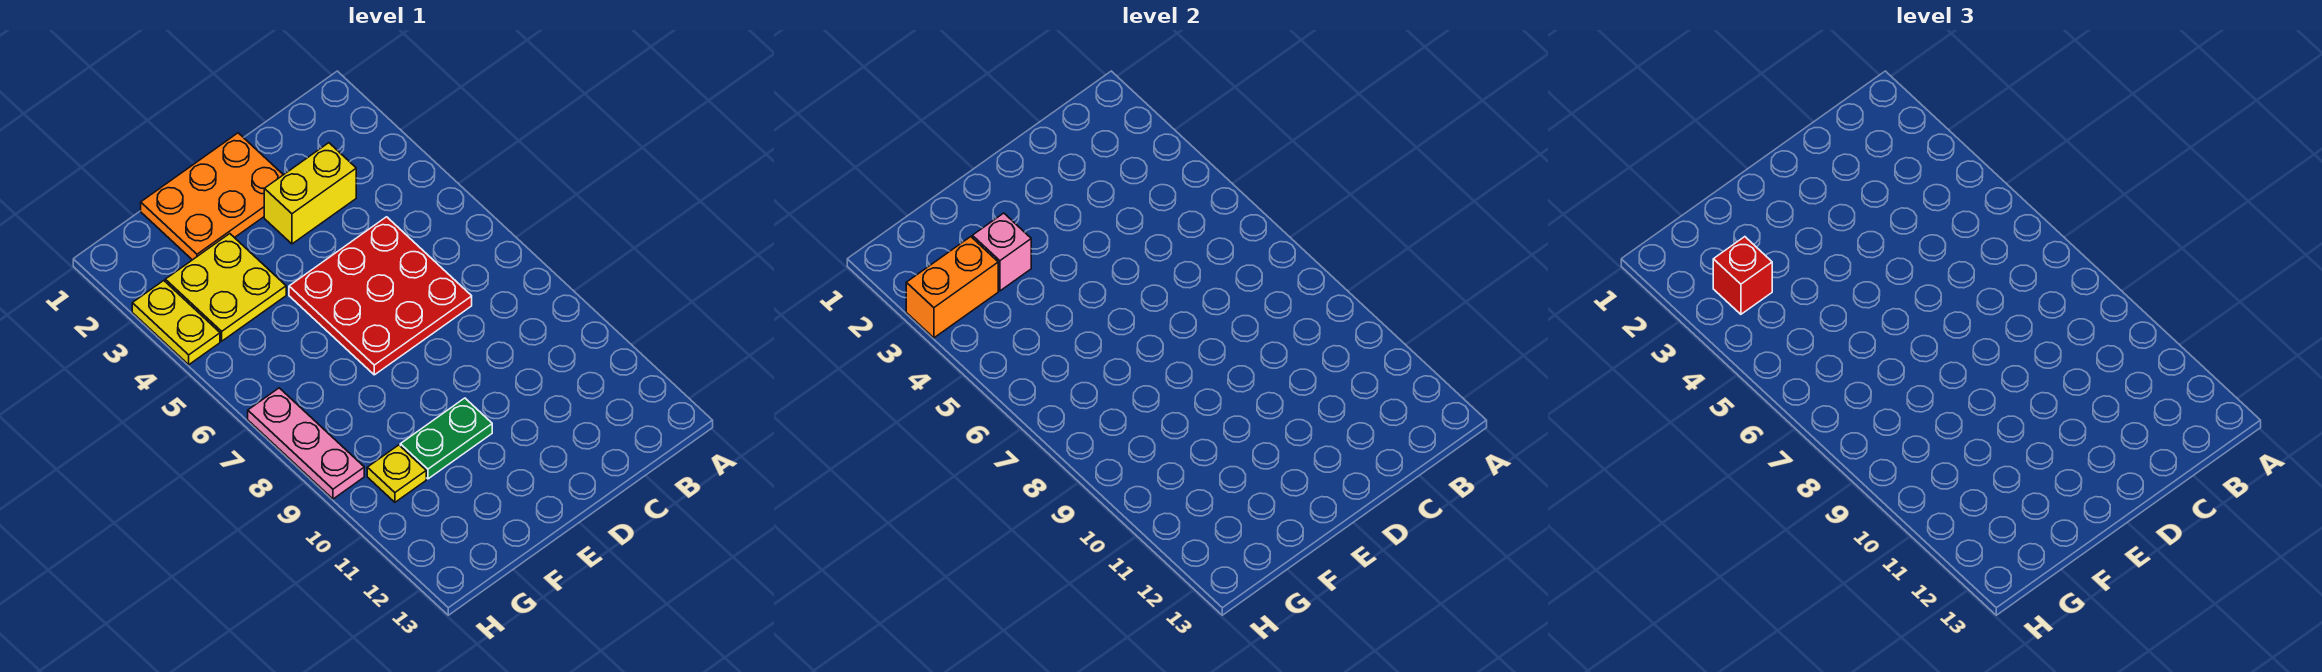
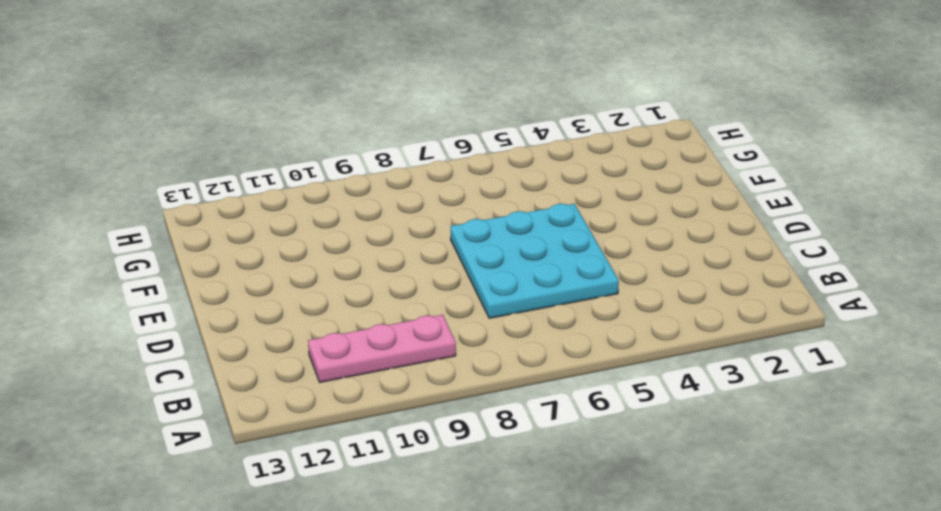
pink plate B9:B11 level 1 -> pink plate H7:H9 level 1
cyan plate C5:E7 level 1 -> red plate C5:E7 level 1
none -> yellow brick C3:D3 level 1
none -> orange plate D1:F2 level 1

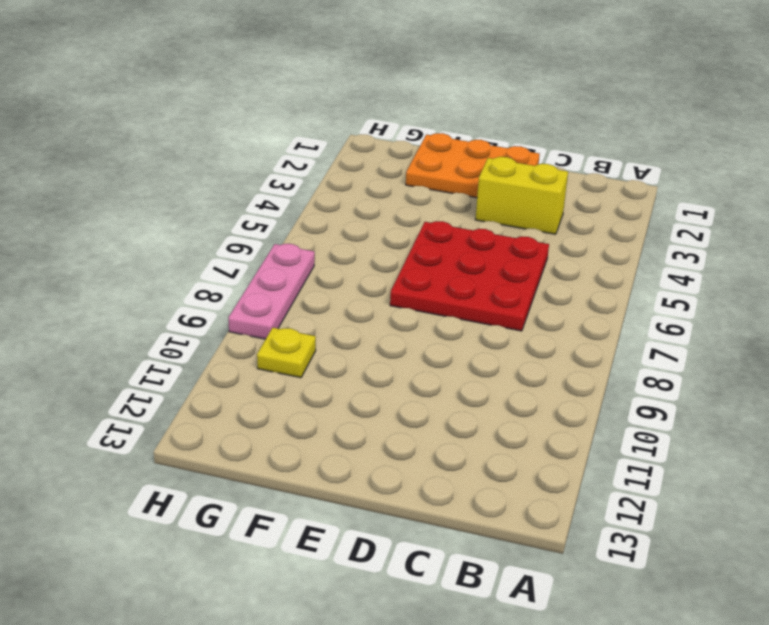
none -> green plate E10:F10 level 1
none -> yellow plate F3:G4 level 1

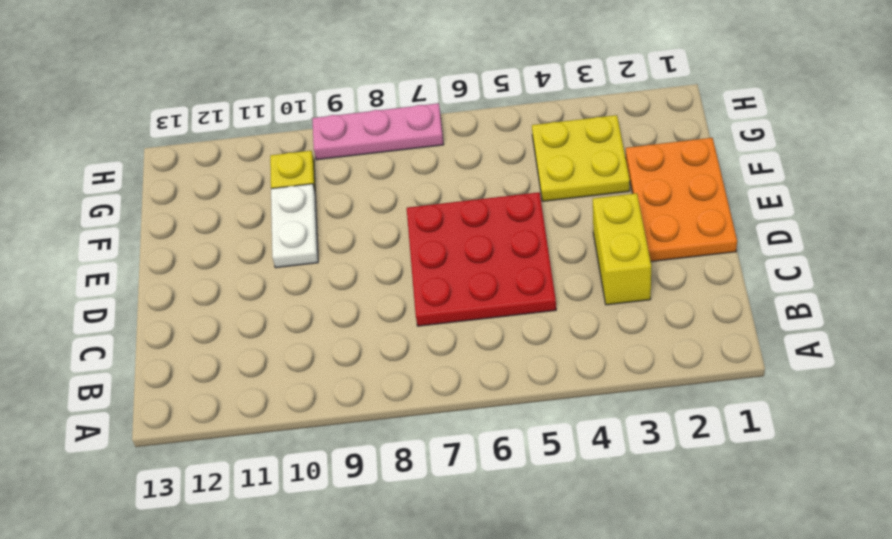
white plate E10:F10 level 1 -> green plate E10:F10 level 1
none -> yellow plate H3:H4 level 1
none -> pink brick F3 level 2

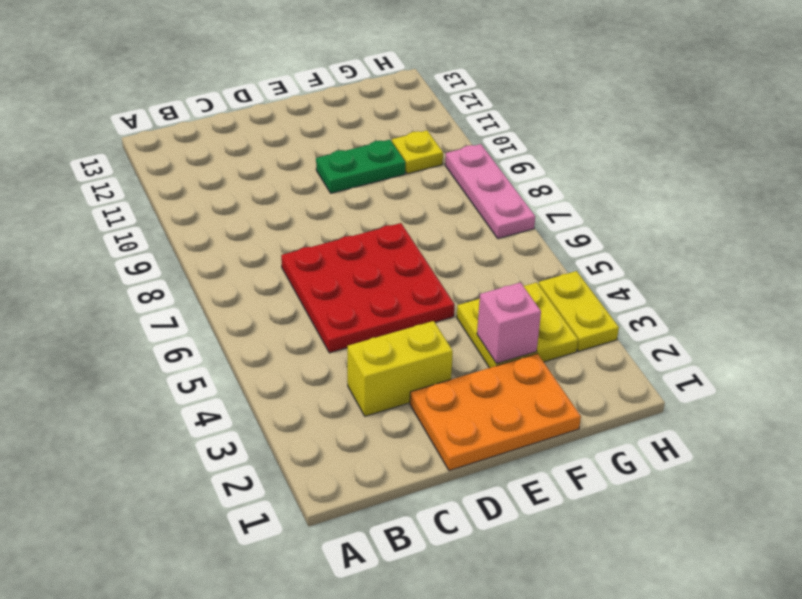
none -> orange brick G3:H3 level 2
none -> red brick G3 level 3

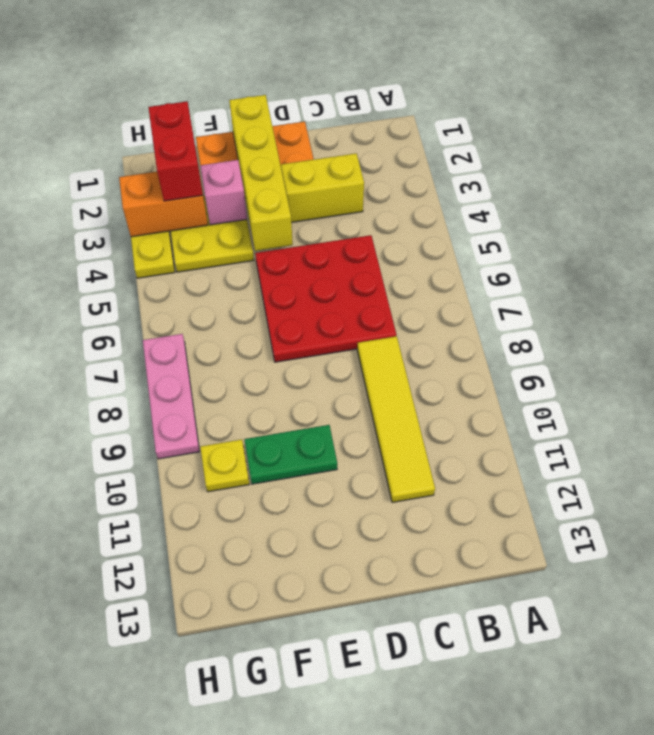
yellow tile C8:C11 level 1 -> none
yellow brick E1:E4 level 2 -> none
red brick G2:G3 level 3 -> red brick G3 level 3

